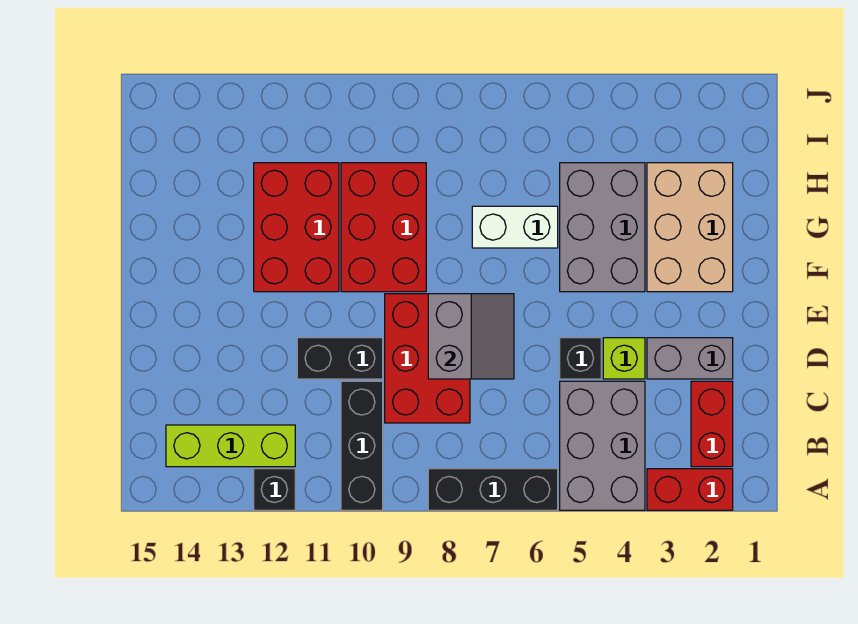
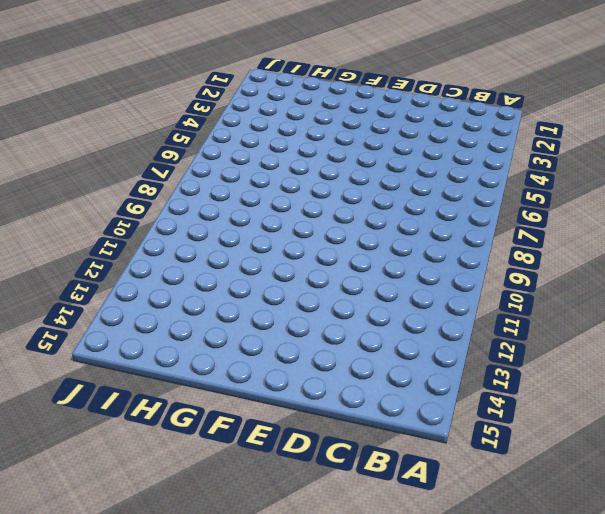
none -> red brick A2:A3 level 1
none -> grey brick A4:C5 level 1
none -> black brick A6:A8 level 1

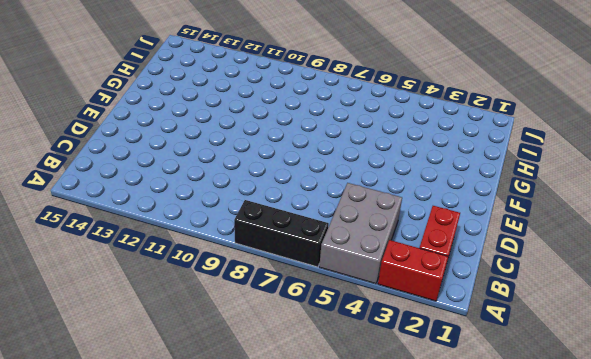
none -> black brick A10:C10 level 1
none -> black brick A12 level 1
none -> lime brick B12:B14 level 1

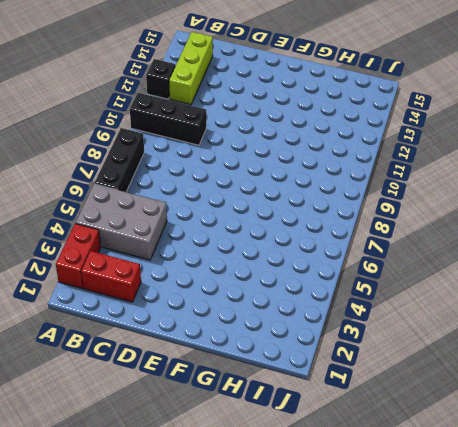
none -> red brick C8:E9 level 1
none -> grey brick D2:D3 level 1
none -> lime brick D4 level 1

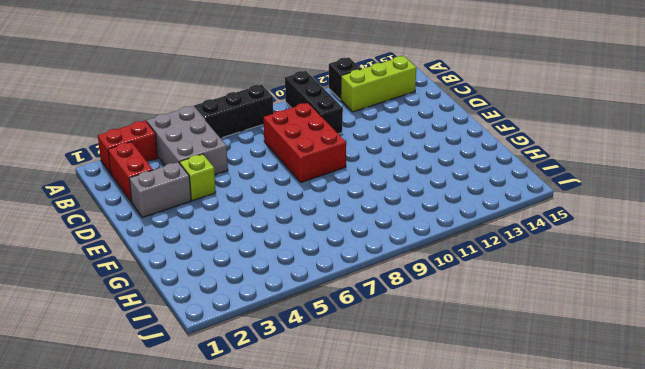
none -> black brick D5 level 1
none -> black brick D10:D11 level 1
none -> tan brick F2:H3 level 1

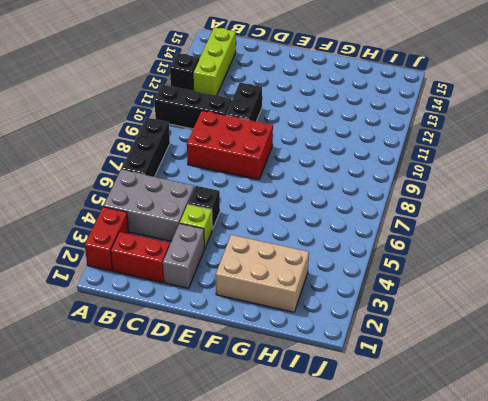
none -> grey brick F4:H5 level 1
none -> red brick F9:H10 level 1
none -> red brick F11:H12 level 1

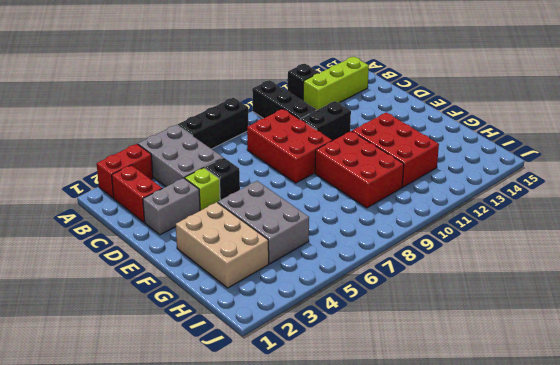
none -> white brick G6:G7 level 1
none -> grey slope D7:E8 level 2 top 8

